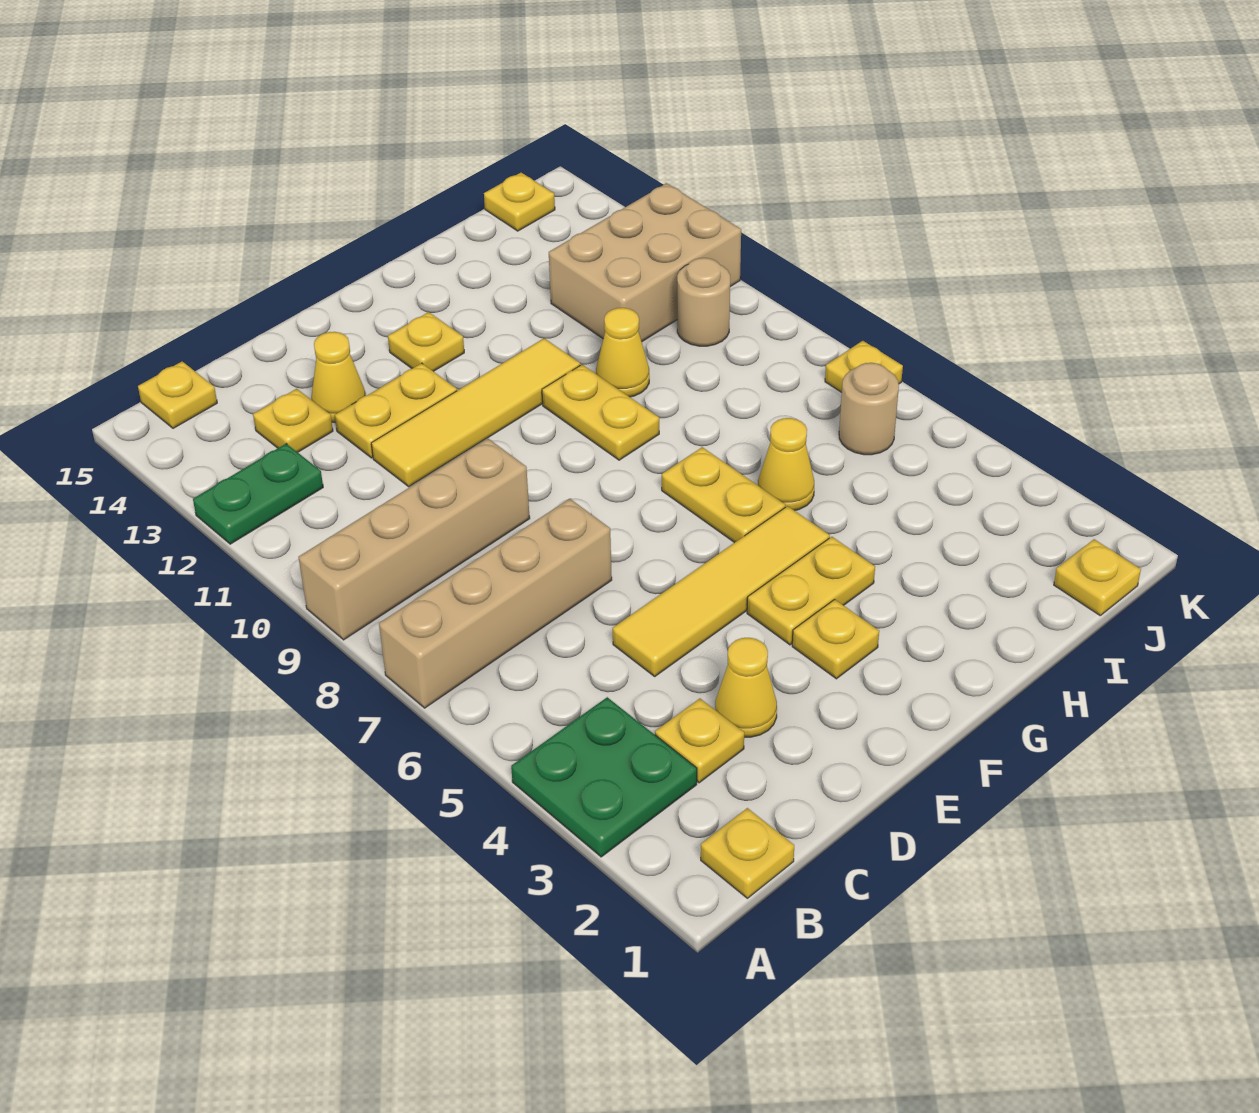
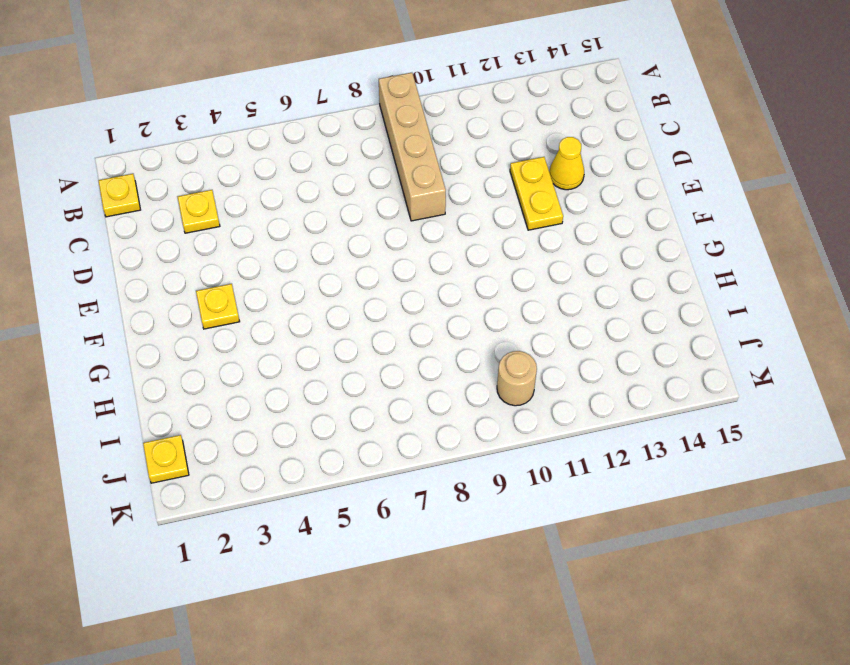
none -> green plate A3:B4 level 1
none -> tan brick A7:D7 level 1
none -> green plate A12:B12 level 1

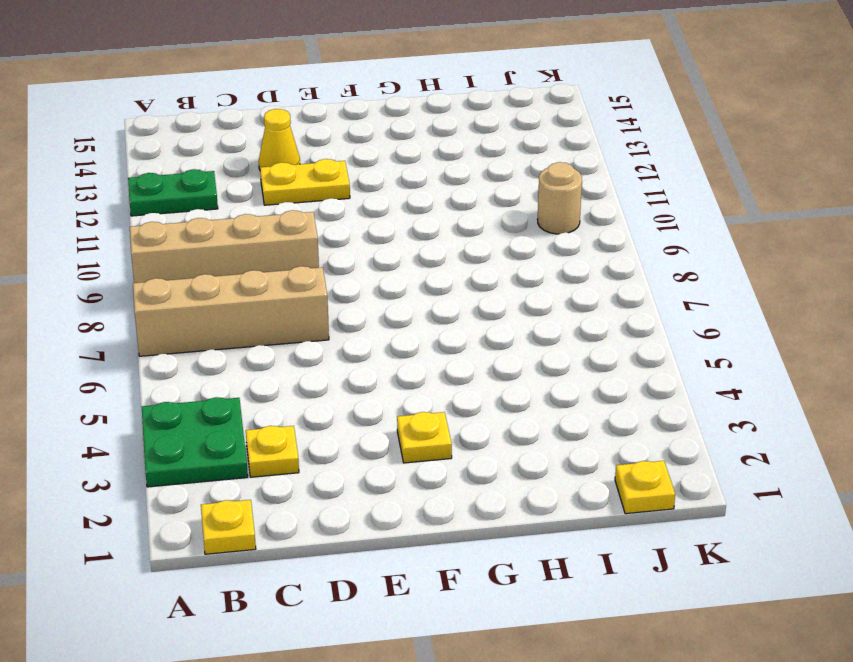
none -> yellow plate B15 level 1
none -> yellow plate C13 level 1
none -> yellow cone D3 level 1

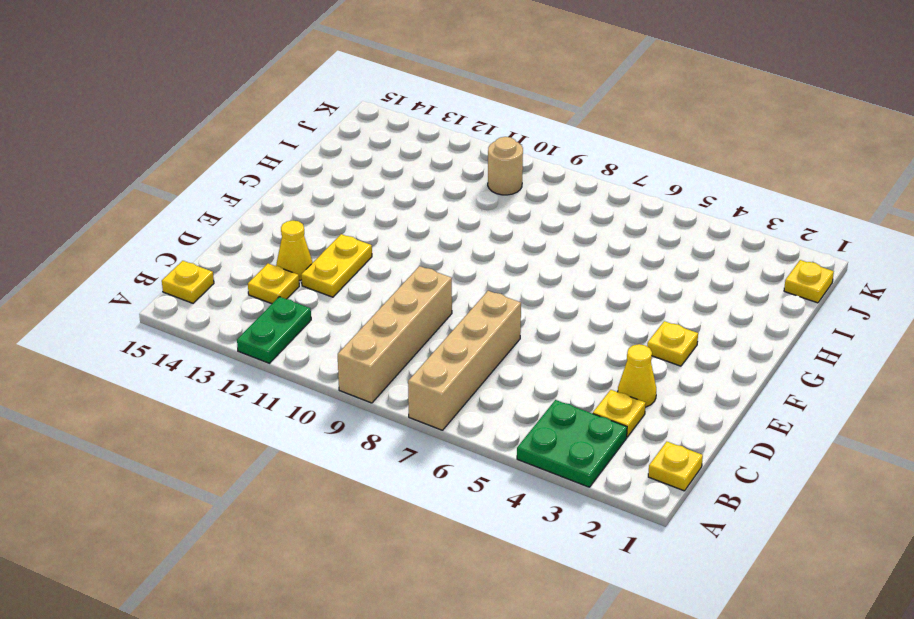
none -> yellow tile D5:G5 level 1
none -> yellow tile D11:G11 level 1
none -> yellow plate F4:G4 level 1

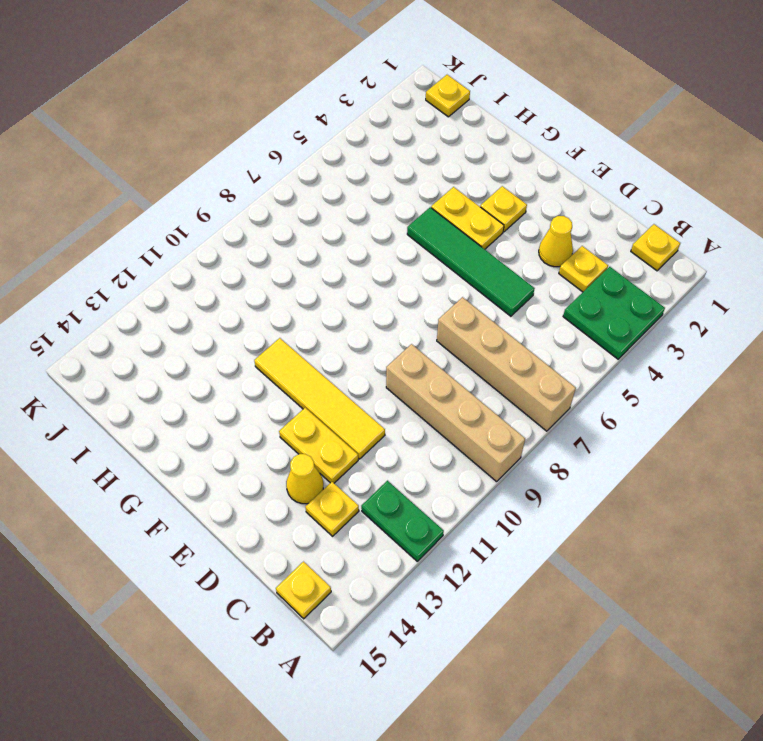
green tile D5:G5 level 1 -> yellow tile D5:G5 level 1
none -> yellow plate F13 level 1
none -> yellow plate G6:G7 level 1
none -> yellow plate G9:G10 level 1

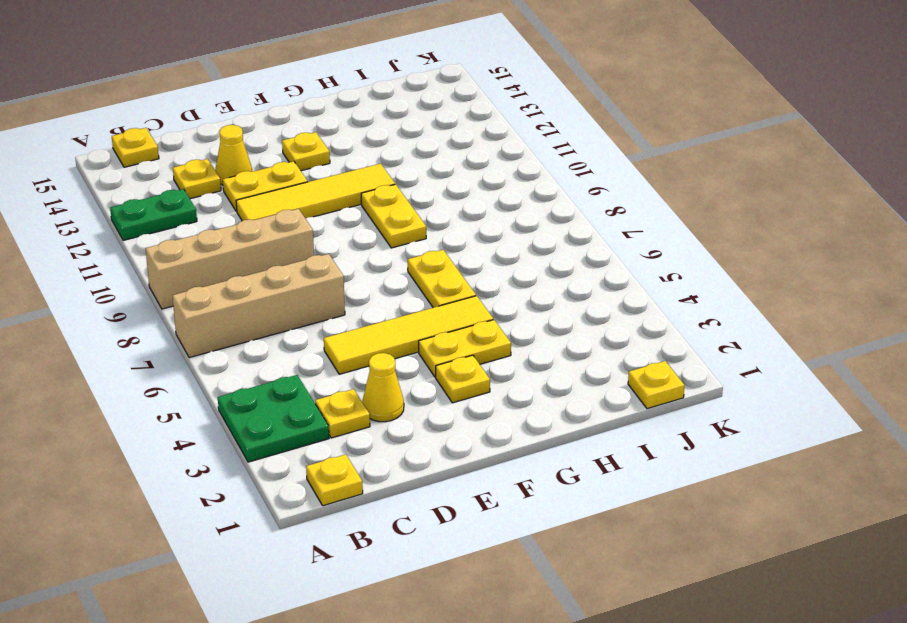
none -> yellow cone H6 level 1
none -> yellow cone H10 level 1
none -> tan brick I11:K12 level 1

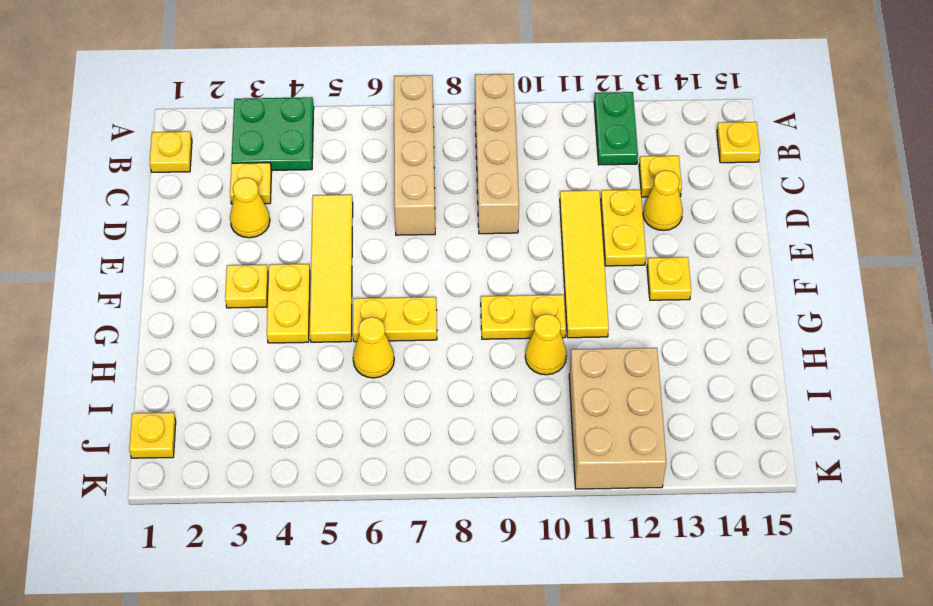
none -> tan round brick J6 level 1
none -> tan round brick J10 level 1
none -> yellow plate J15 level 1

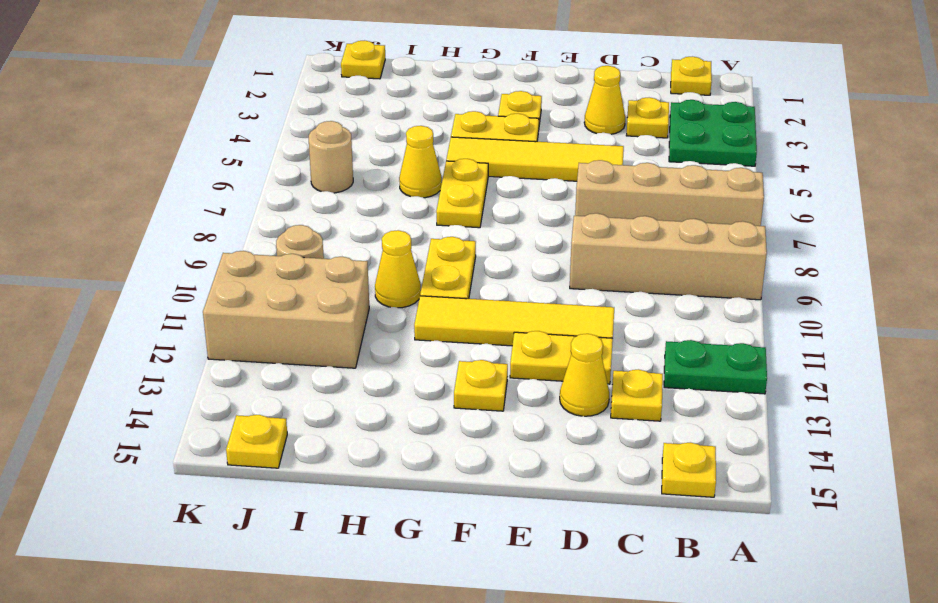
none -> yellow plate K7 level 1

